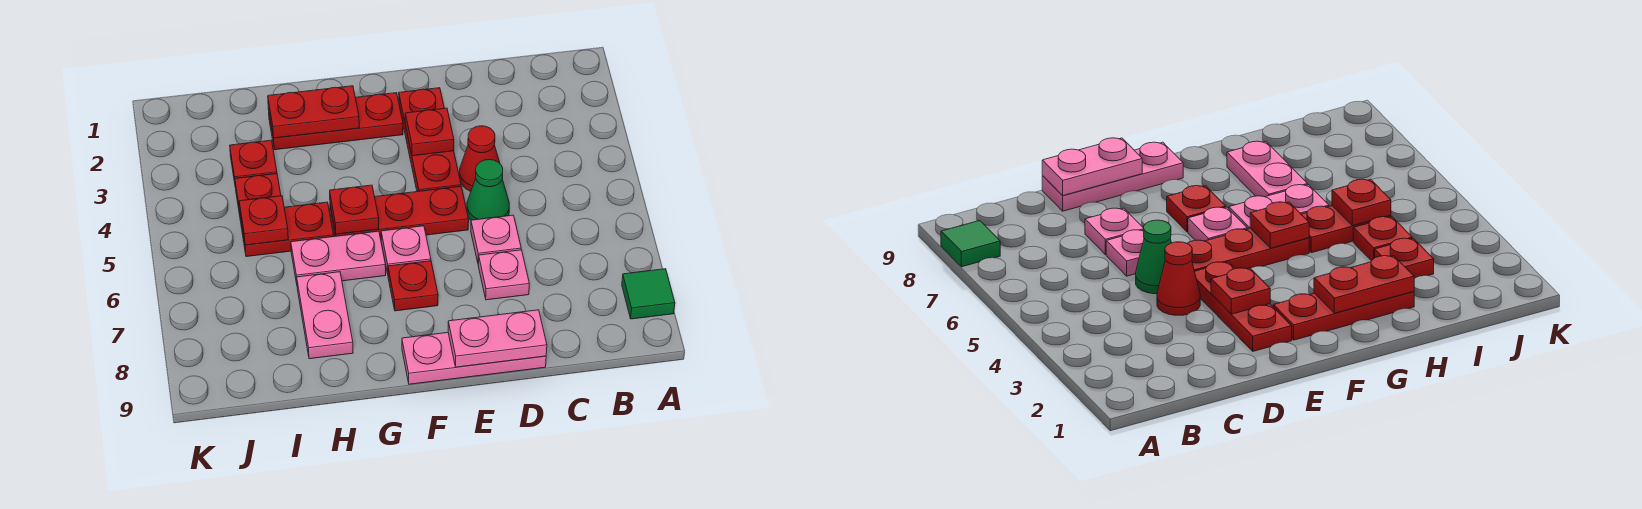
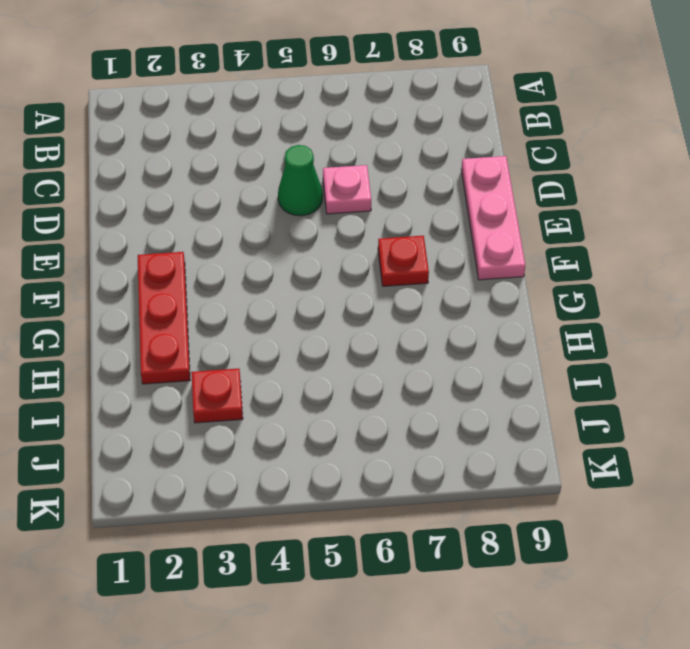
none -> green tile A8 level 1
none -> red cone D4 level 1
none -> pink plate D7 level 1

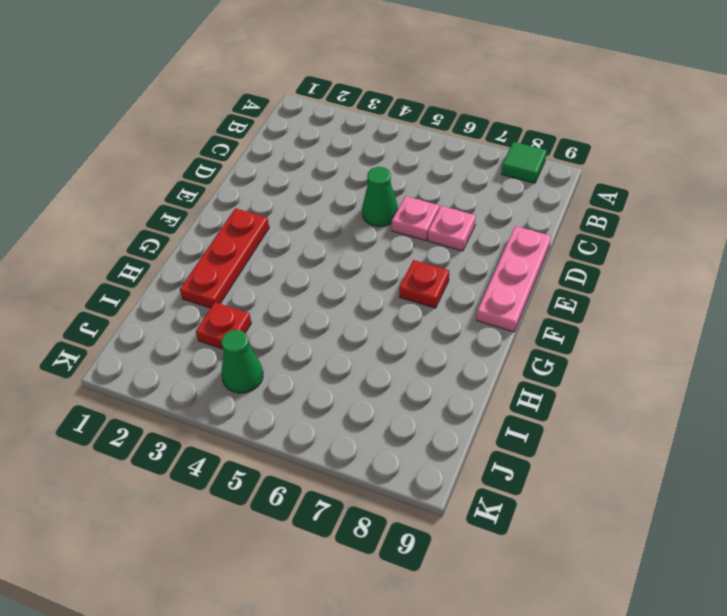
green cone J4 level 1 -> none
none -> red cone D4 level 1
none -> red plate E2:E4 level 1
none -> red plate E5:G5 level 1

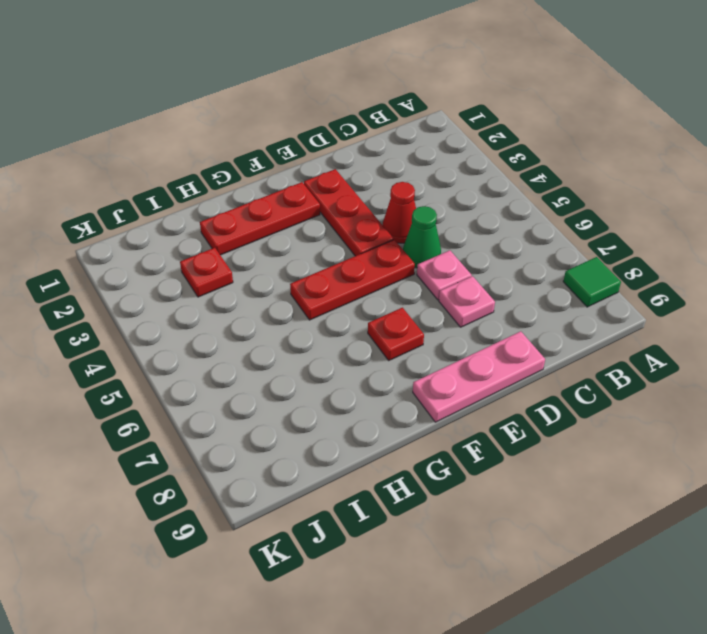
none -> pink plate F6 level 1
none -> pink plate G6:H6 level 1
none -> red plate H5:I5 level 1

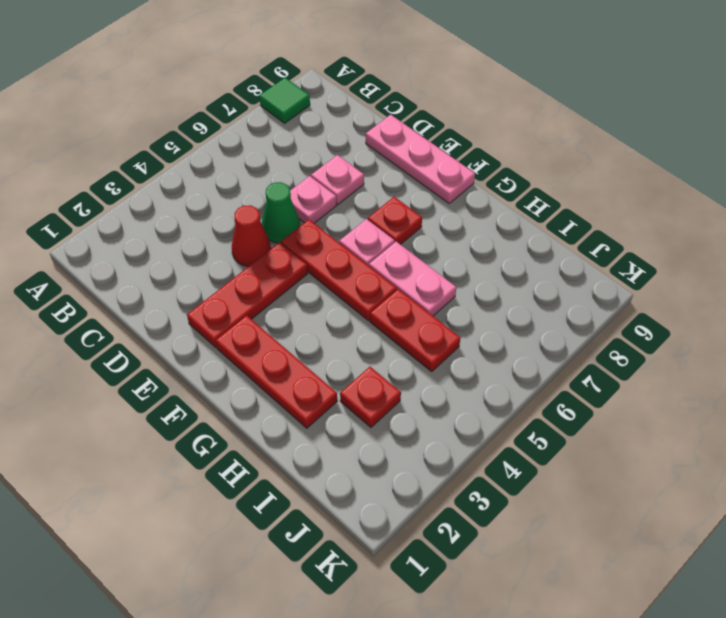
none -> pink plate H7:H8 level 1
none -> red plate I4 level 1
none -> pink plate D9:E9 level 2

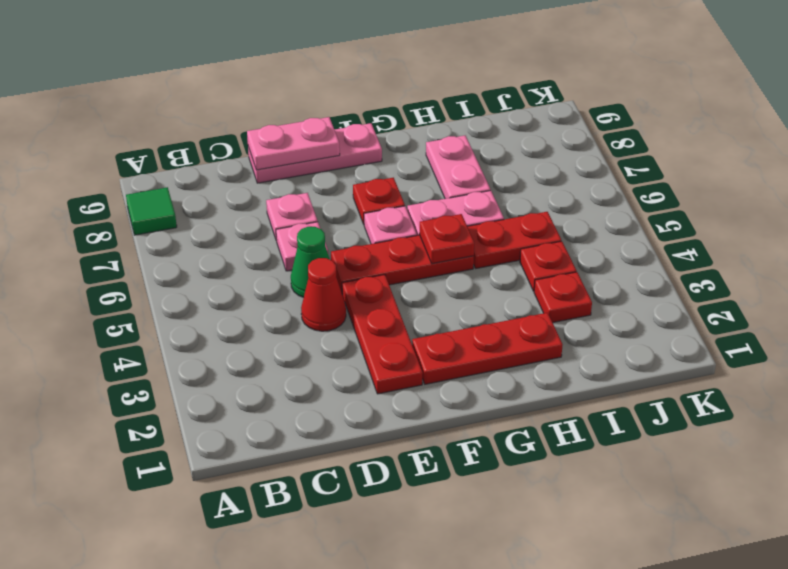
none -> red plate E3 level 2
none -> red plate G2:H2 level 2
none -> red plate I5 level 2

